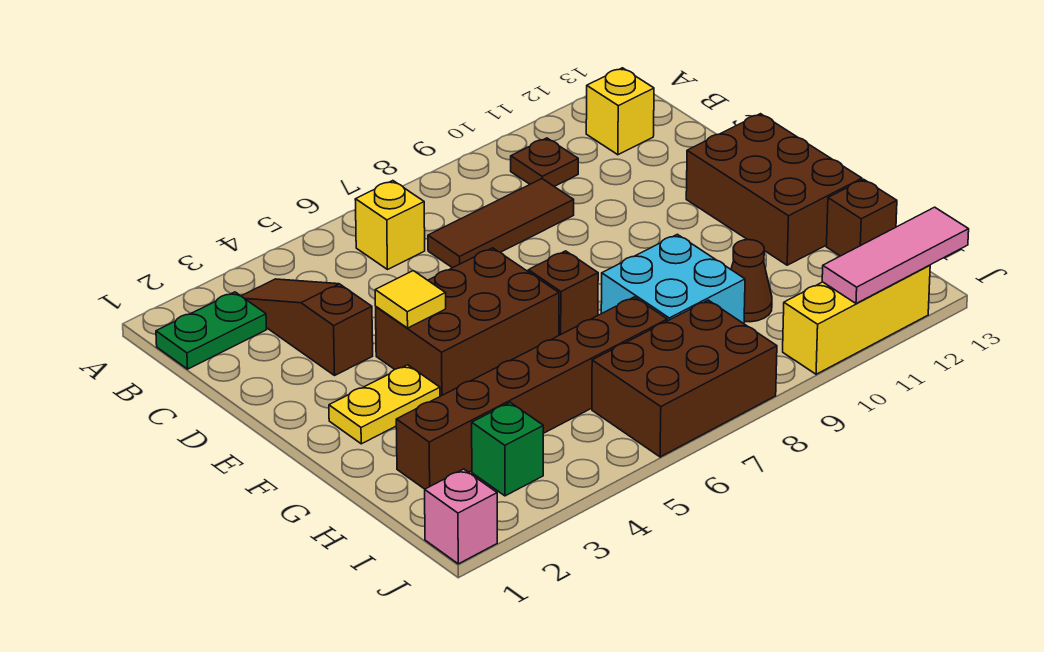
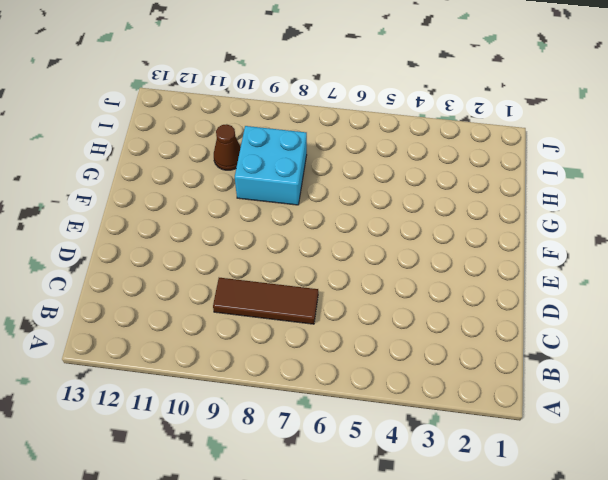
none -> green plate B1:B2 level 1
none -> brown slope B3:D3 level 1 top D
none -> yellow brick B6 level 1

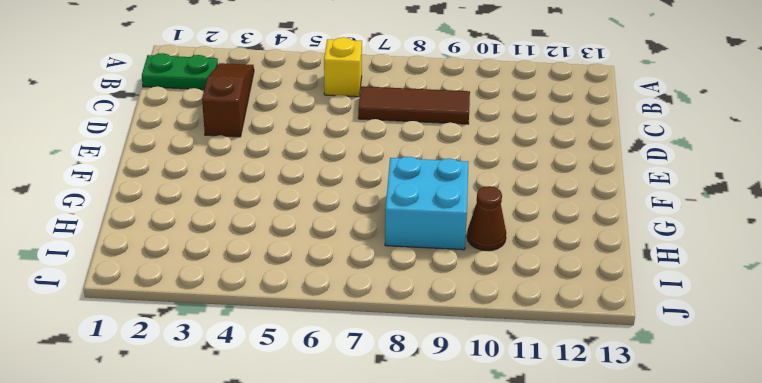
none -> brown plate B10 level 1
none -> yellow brick B12 level 1
none -> brown brick E4:F6 level 1

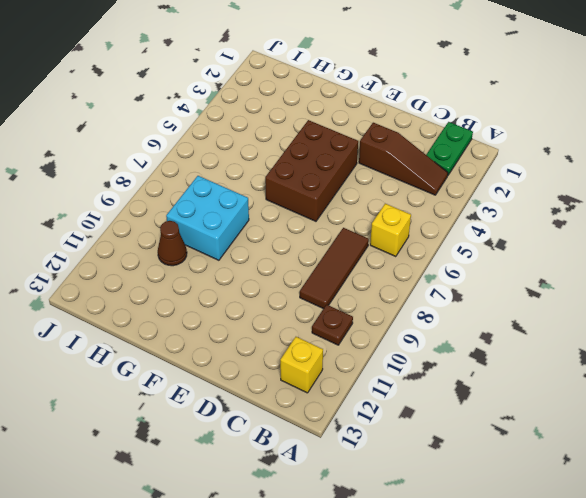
none -> brown brick E12:G13 level 1
none -> yellow plate F2:F3 level 1
none -> brown brick F7 level 1

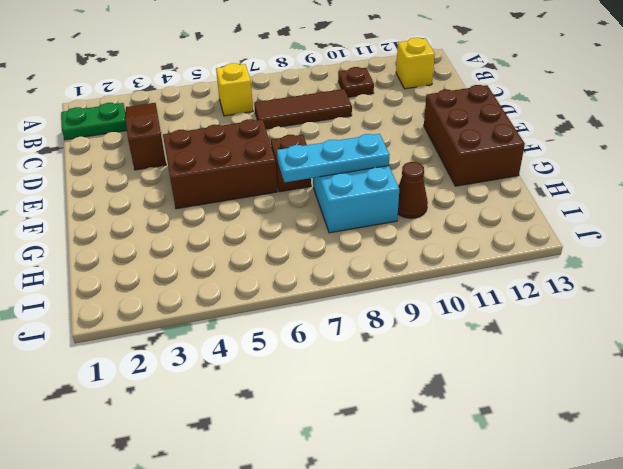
cyan plate G7:G9 level 2 -> none
none -> yellow plate F2:F3 level 1
none -> brown brick H2:H7 level 1
none -> brown brick H13 level 1

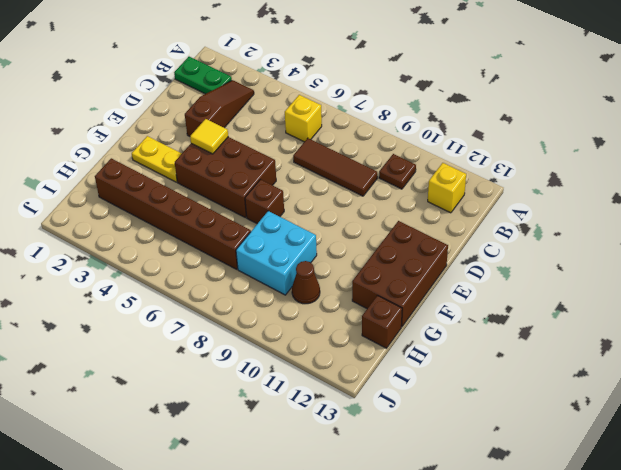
none -> green brick I3 level 1
none -> brown brick I6:J8 level 1
none -> pink brick J1 level 1

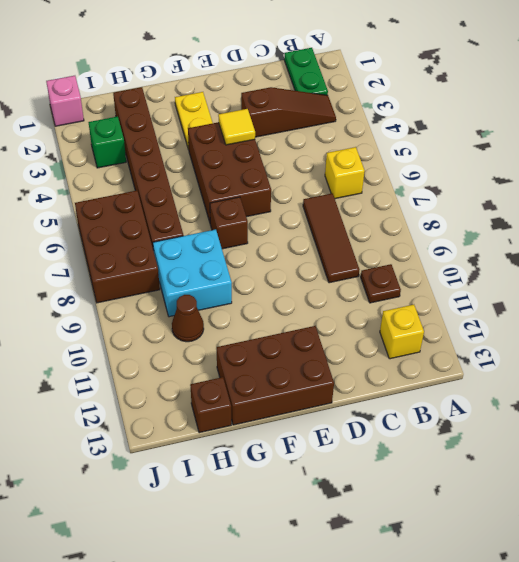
none -> yellow brick J10:J12 level 1
none -> pink tile J11:J13 level 2

